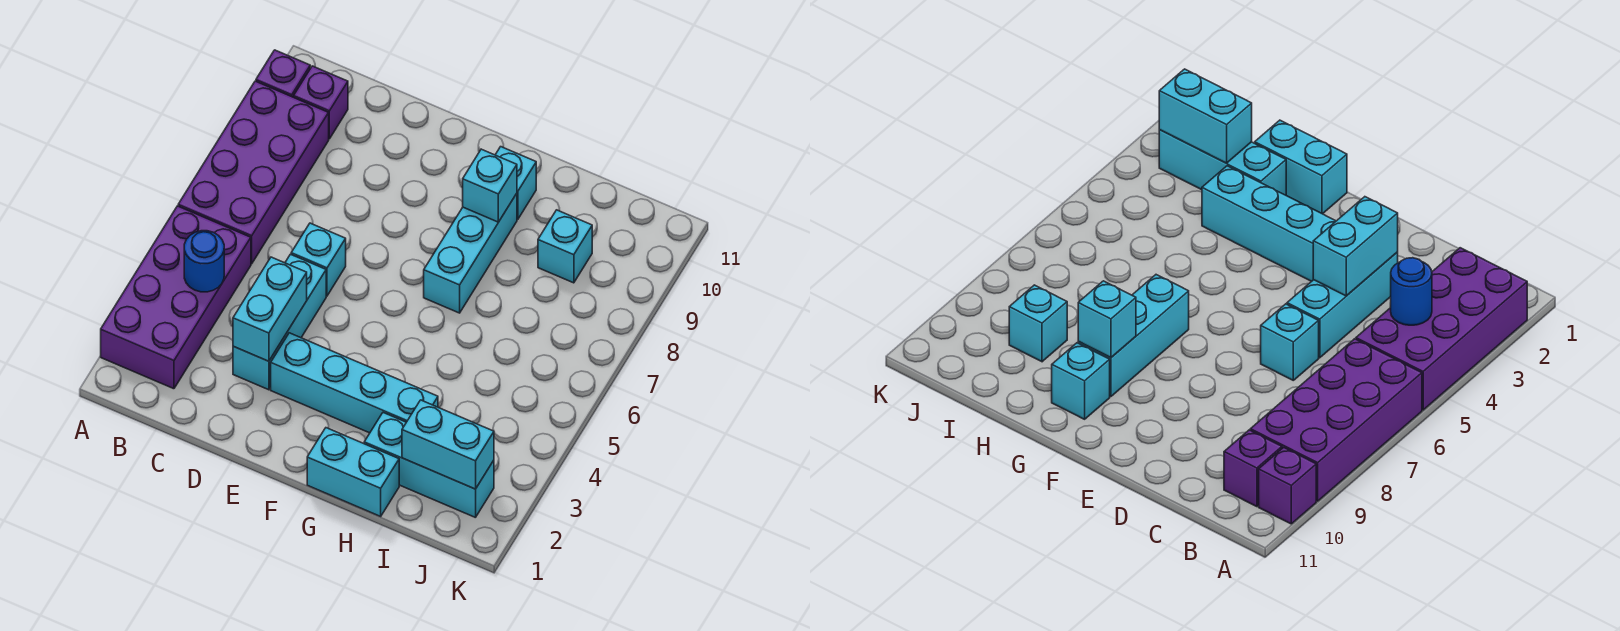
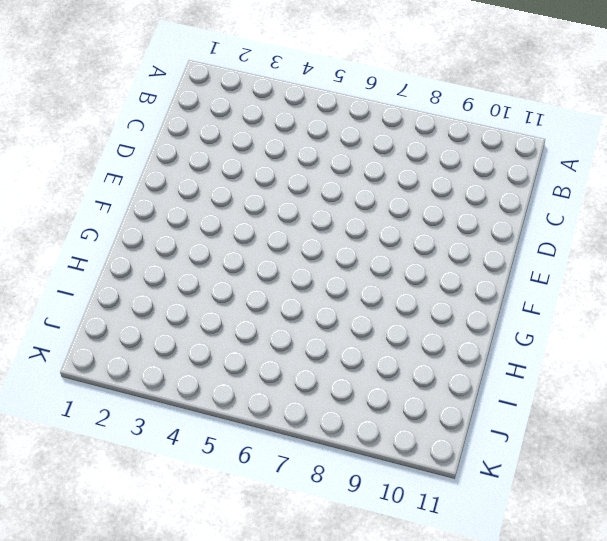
none -> purple brick A2:B5 level 1
none -> purple brick A6:B9 level 1
none -> purple brick A10 level 1

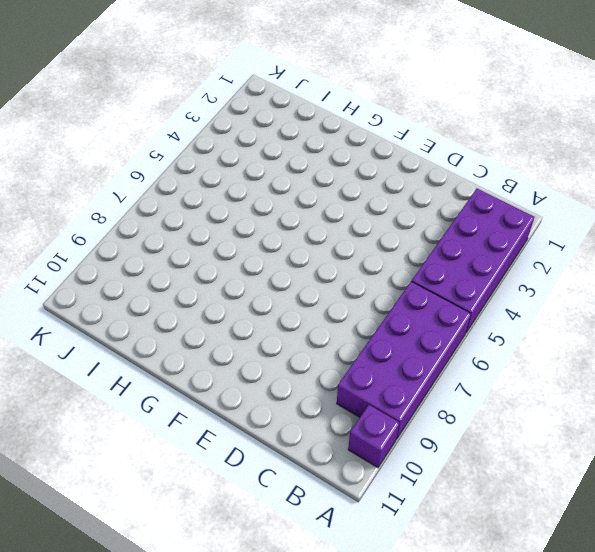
none -> purple brick B10 level 1
none -> cyan brick D3:D5 level 1
none -> cyan brick D6 level 1

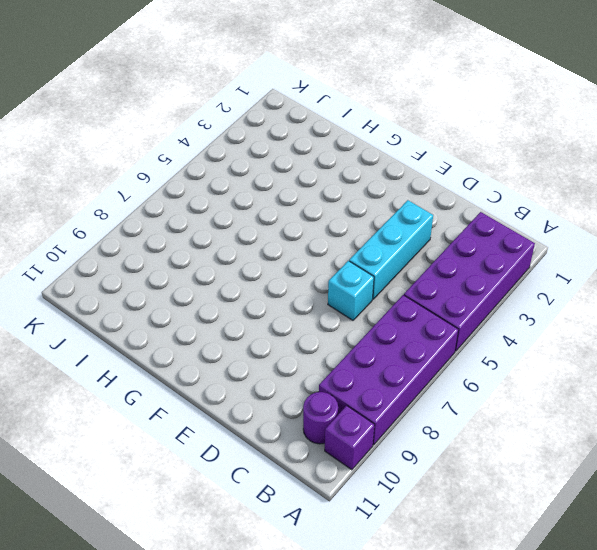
purple round brick B10 level 1 -> purple brick B10 level 1
none -> cyan brick E3:H3 level 1
none -> cyan brick G1:H1 level 1
none -> cyan brick G7:G9 level 1

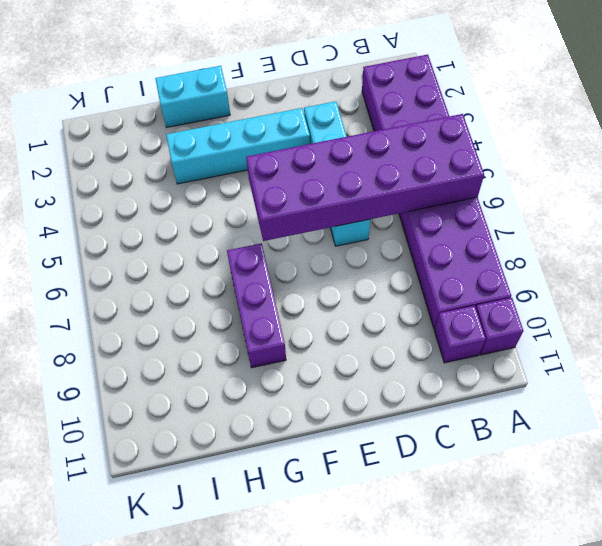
purple brick A5:F6 level 2 -> none
purple brick G7:G9 level 1 -> cyan brick G7:G9 level 1
none -> cyan brick G10 level 1
none -> cyan brick H2:J2 level 1
none -> cyan brick I9 level 1

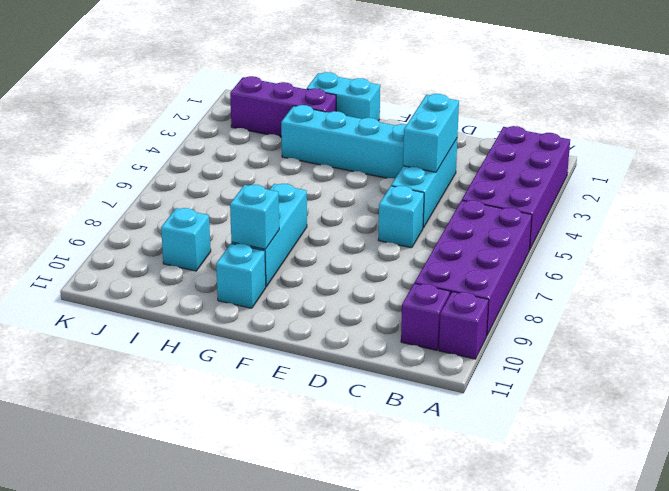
purple brick H2:J2 level 1 -> cyan brick H2:J2 level 1
none -> blue round brick B4 level 2
none -> cyan brick I2:J2 level 2

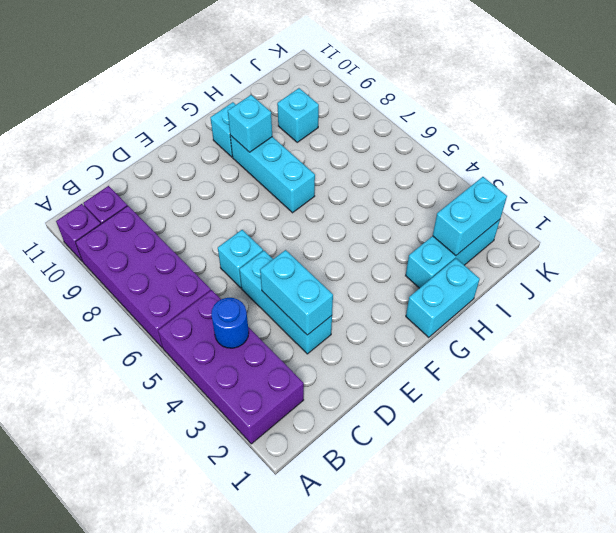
none -> cyan brick E3:H3 level 1

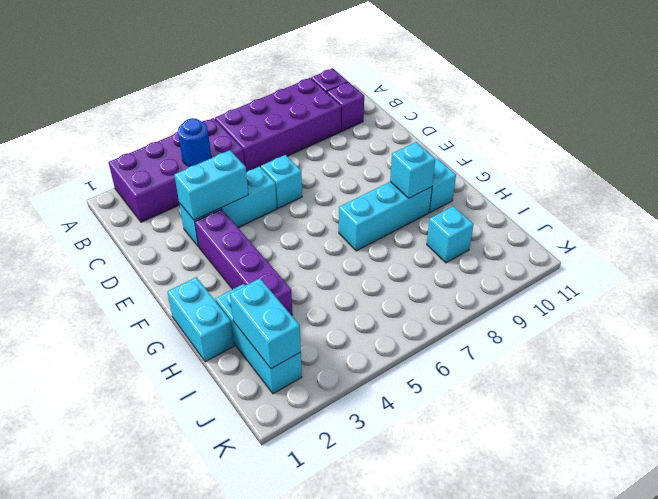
purple brick E3:H3 level 1 -> cyan brick E3:H3 level 1

